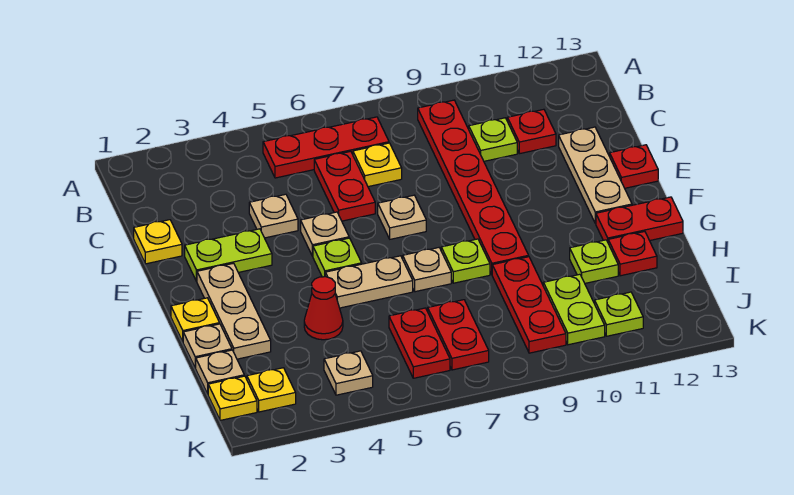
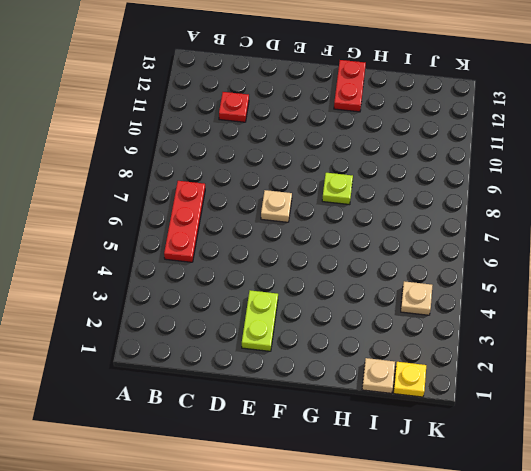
none -> red plate B9:G9 level 1
none -> red plate C6:D6 level 1
none -> yellow plate C7 level 1
none -> lime plate C10 level 1

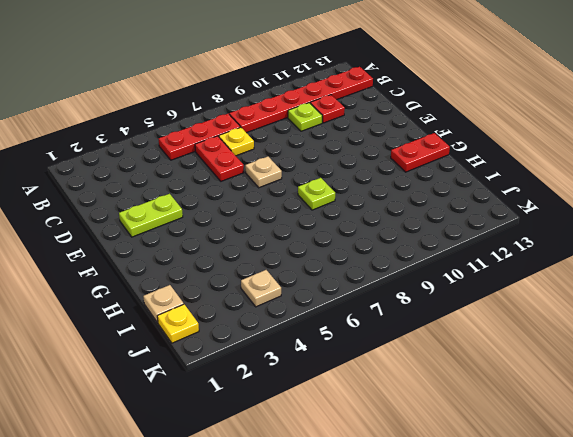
red plate B8:B13 level 1 -> red plate B9:G9 level 1
none -> yellow plate D1 level 1
none -> tan plate D4 level 1
none -> tan plate D12:F12 level 1
none -> tan plate E5 level 1

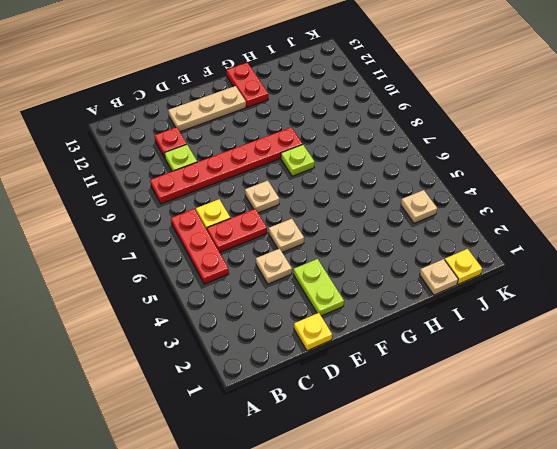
none -> red plate E13 level 1
none -> tan plate F2:H2 level 1
none -> lime plate F5 level 1
none -> yellow plate G1 level 1

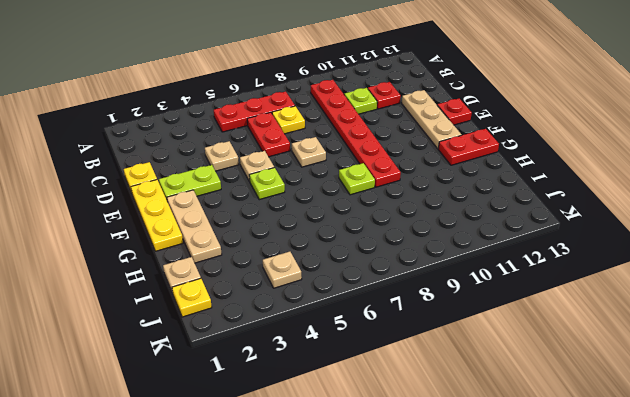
yellow plate E1:G1 level 1 -> yellow plate G1 level 1
none -> tan plate G5:G6 level 1
none -> tan plate G7 level 1
none -> tan plate H1 level 1
none -> red cone H4 level 1

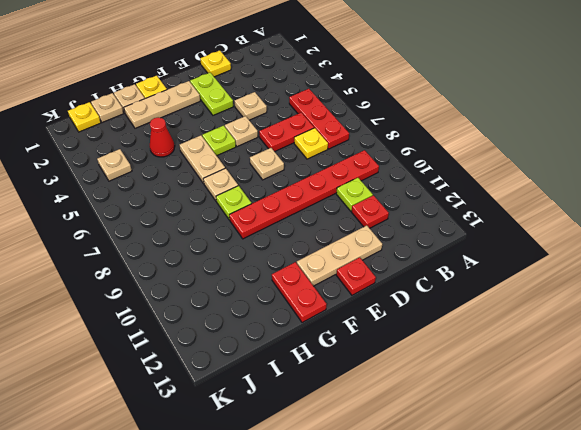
none -> red plate H9:J9 level 1
none -> lime plate H11 level 1
none -> red plate H12 level 1
none -> red plate I6:J6 level 1

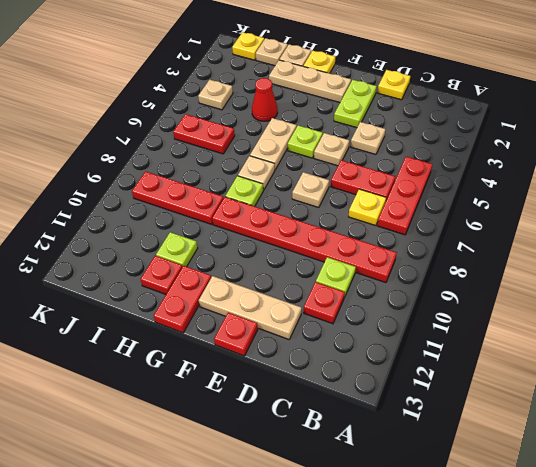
none -> red plate I7:J7 level 1
none -> lime plate I10:J10 level 1
none -> yellow plate J2 level 1
none -> lime plate J11 level 1

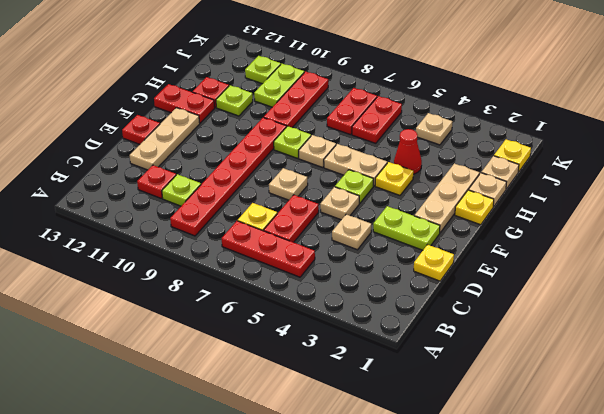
yellow plate G4 level 1 -> yellow plate J2 level 1

